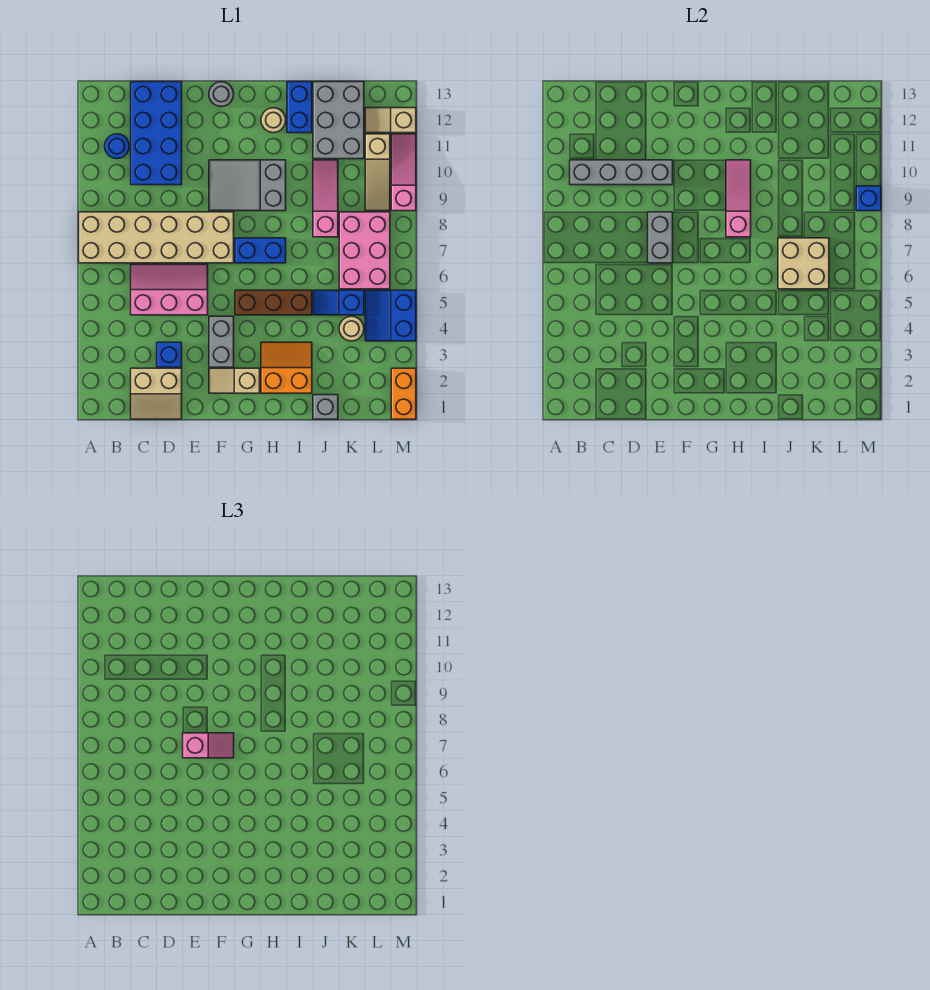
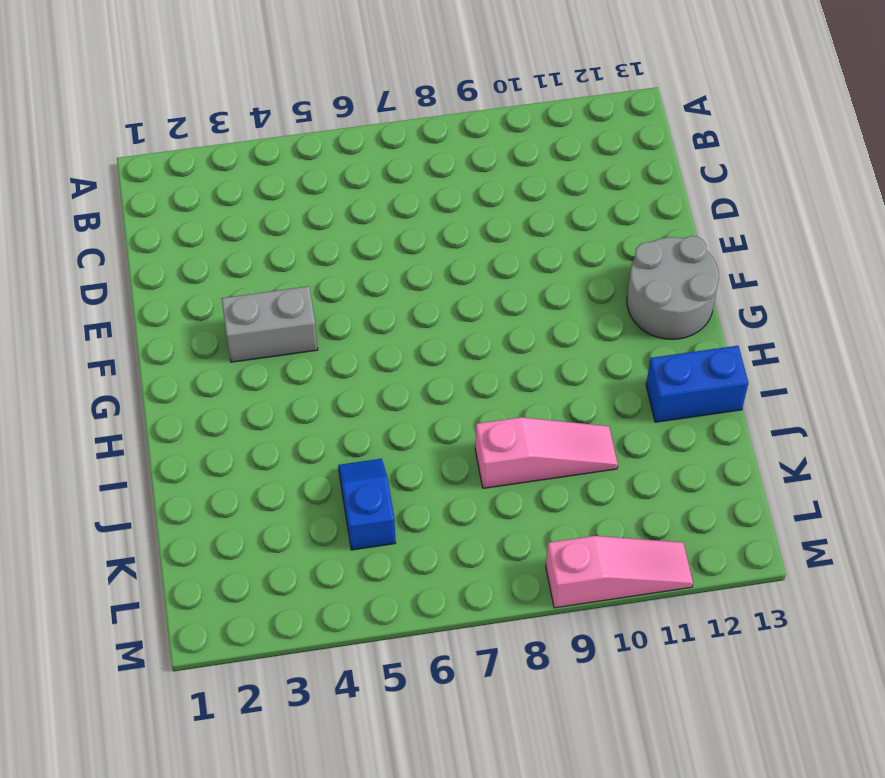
grey round brick F12:G13 level 1 -> grey round brick F13 level 1
none -> tan brick A7:F8 level 1
none -> blue round brick B11 level 1
none -> tan slope C1:D2 level 1 top 2
none -> pink slope C5:E6 level 1 top 5

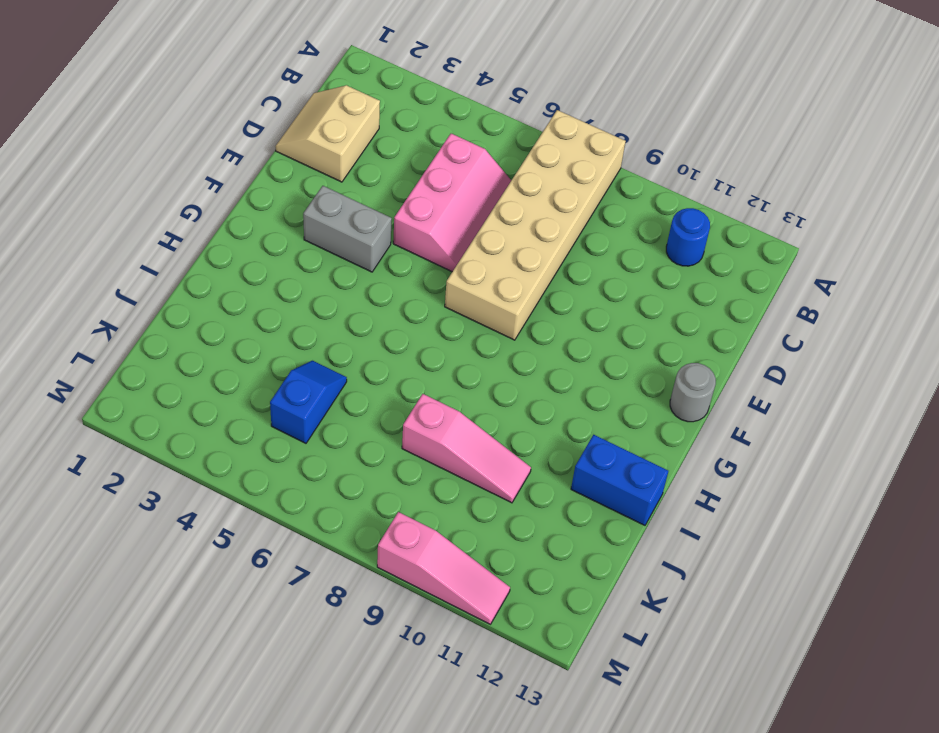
none -> blue brick C10:D13 level 1
none -> blue brick D3 level 1
none -> tan slope F2:G2 level 1 top G
none -> grey slope F9:H10 level 1 top H

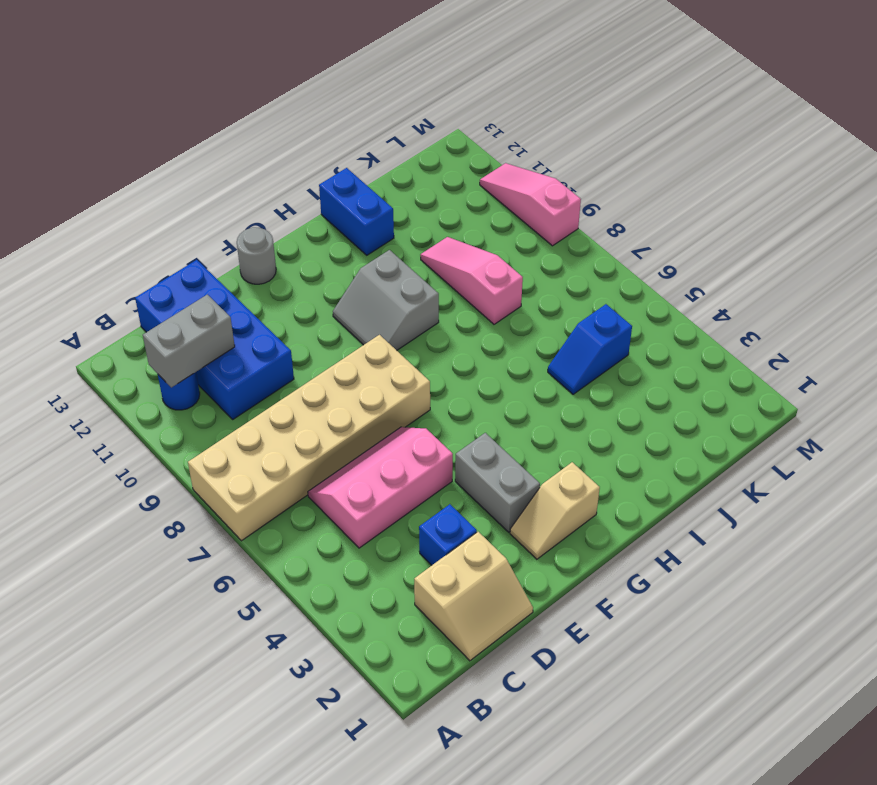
grey brick B11:C11 level 2 -> grey brick E7:E8 level 2
grey slope G9:H10 level 1 top H -> grey slope F9:H10 level 1 top H
none -> brown brick G5:I5 level 1
none -> blue brick G7:H7 level 1
none -> orange slope H2:I3 level 1 top 2
none -> tan round brick H12 level 1

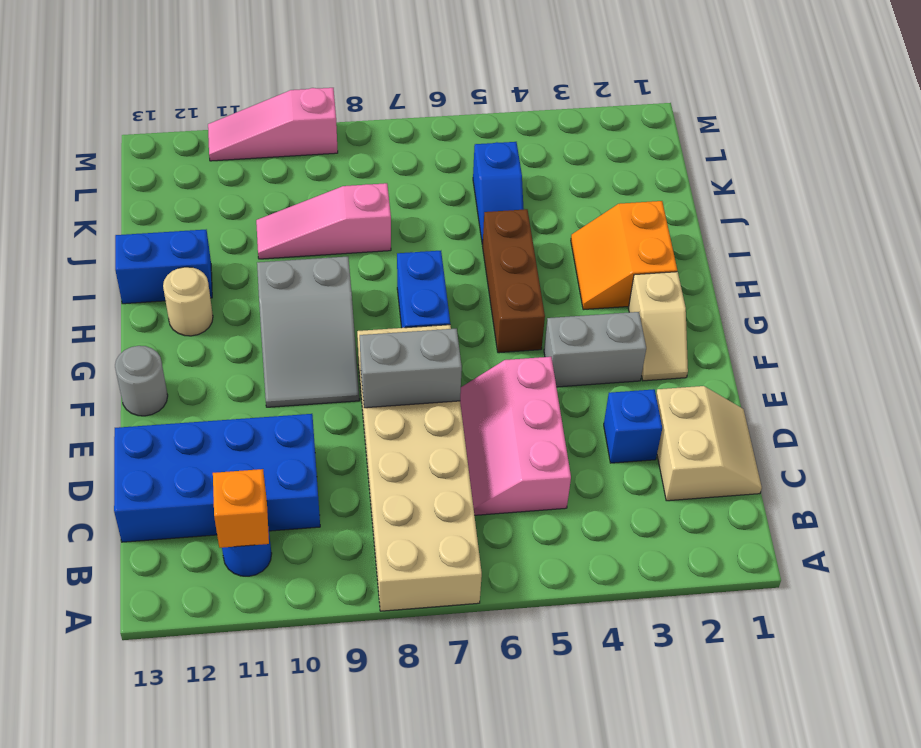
orange brick B11 level 2 -> none
none -> grey brick J1 level 1
none -> grey brick J11:K13 level 1
none -> tan round brick K4 level 1
none -> pink brick K6:L8 level 1

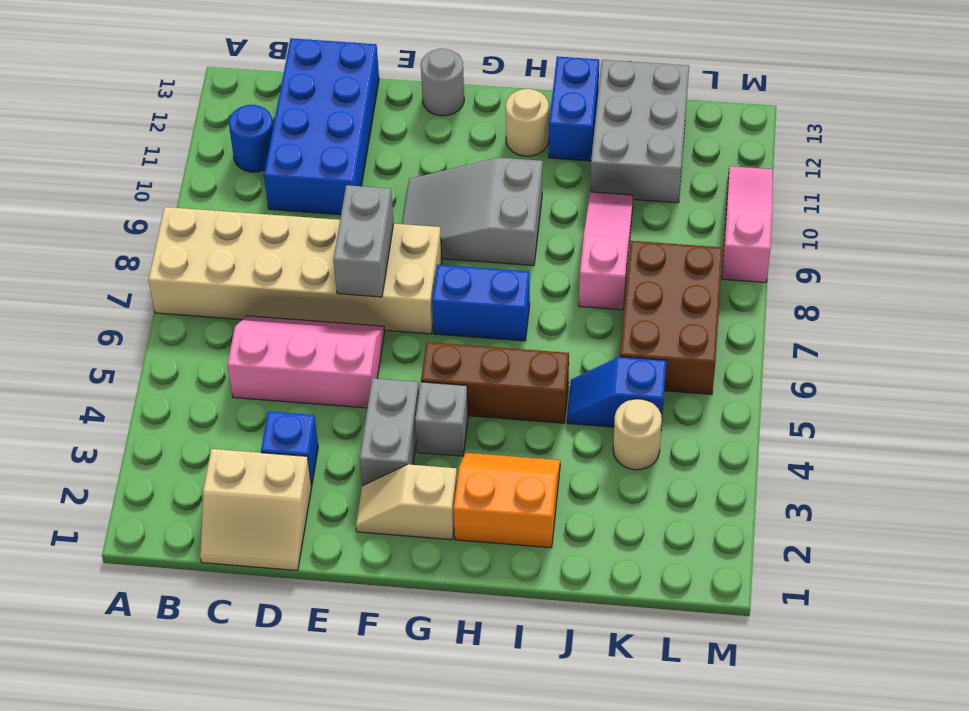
grey brick G4 level 1 -> grey brick J1 level 1
brown brick K6:L8 level 1 -> pink brick K6:L8 level 1
none -> blue slope L4:M5 level 1 top M
none -> tan slope L9:L11 level 1 top 11
none -> tan slope L12:M12 level 1 top M
none -> orange brick M1:M2 level 1

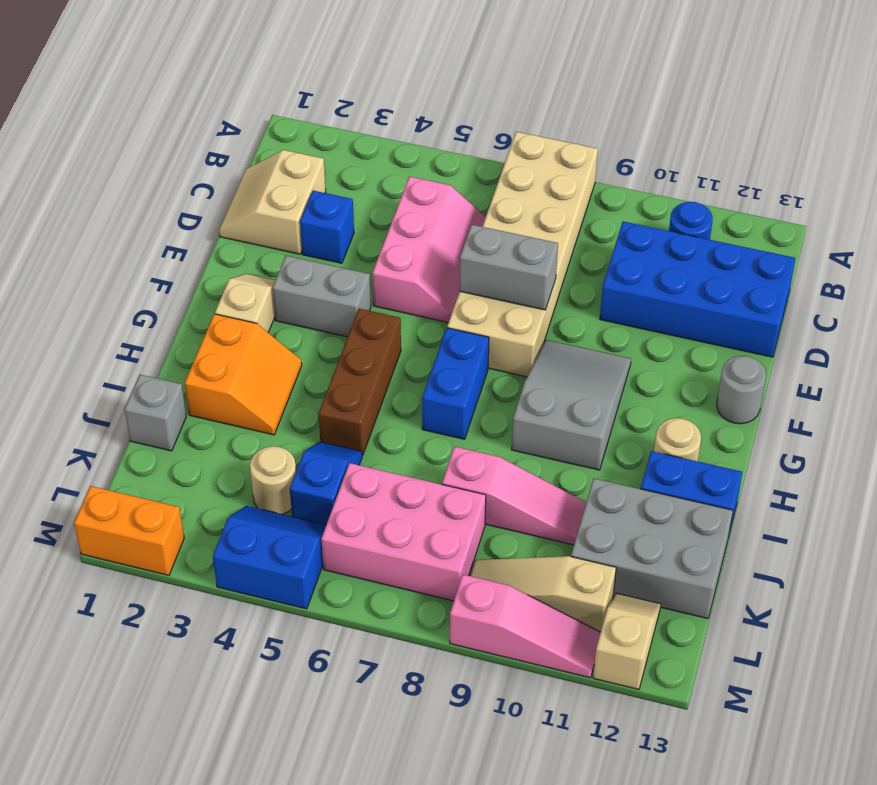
none -> grey brick B10:E10 level 2
none -> pink slope H8:H10 level 2 top 8
none -> tan brick J6:K7 level 2
none -> blue brick M9 level 2

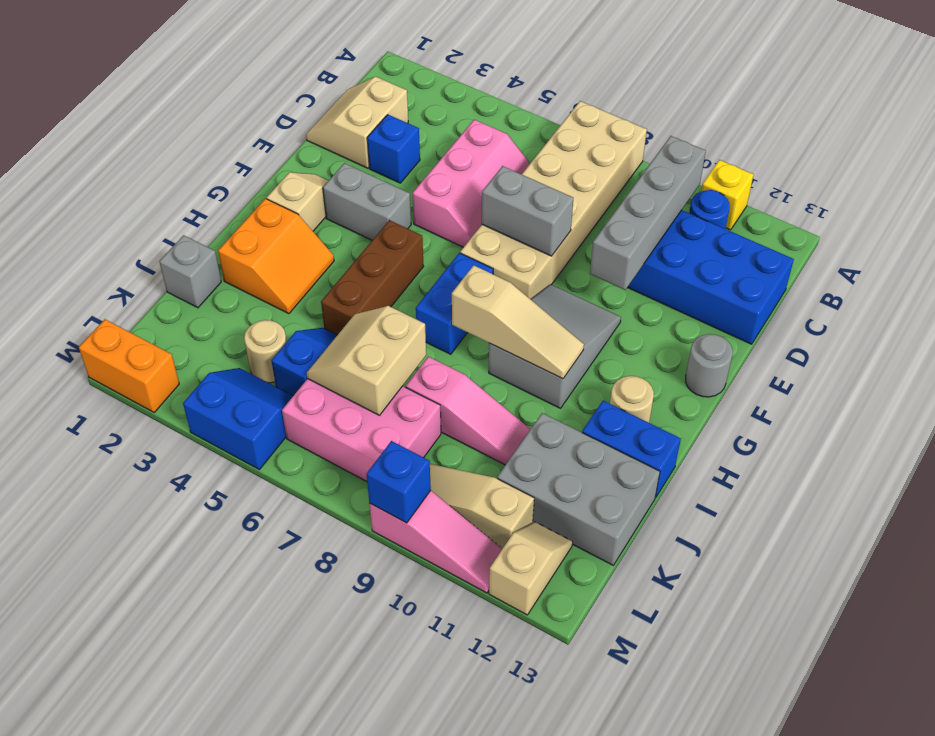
yellow brick A11 level 1 -> none
tan slope H8:H10 level 2 top 8 -> pink slope H8:H10 level 2 top 8
tan slope J6:K7 level 2 top 7 -> tan brick J6:K7 level 2
none -> pink slope E7:F7 level 3 top E

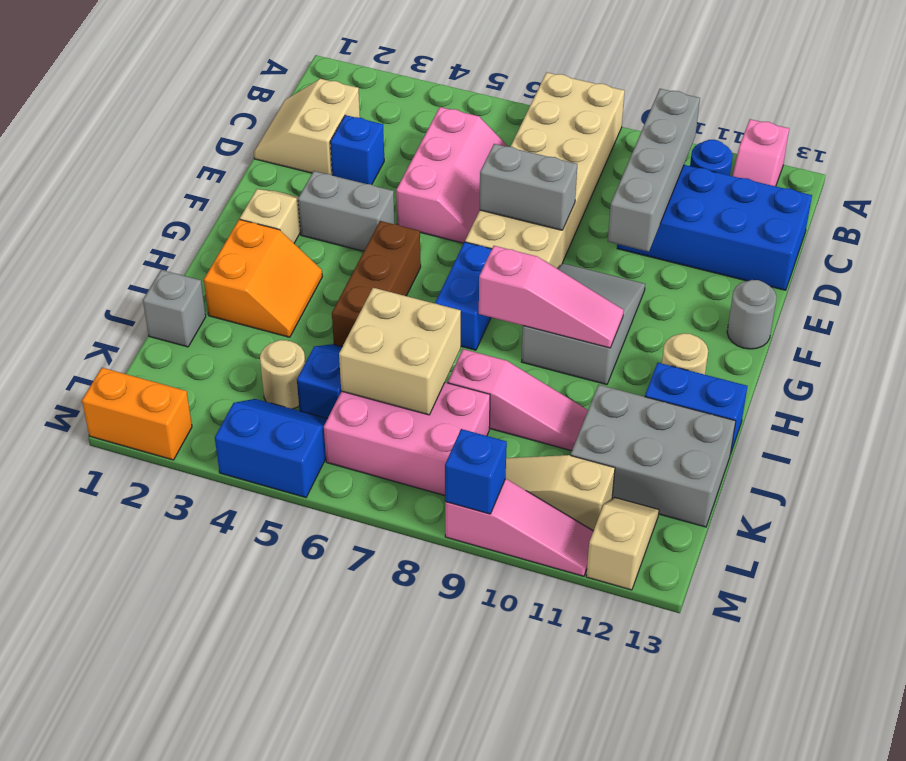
pink slope A12:B12 level 1 top A -> pink slope E7:F7 level 3 top E

